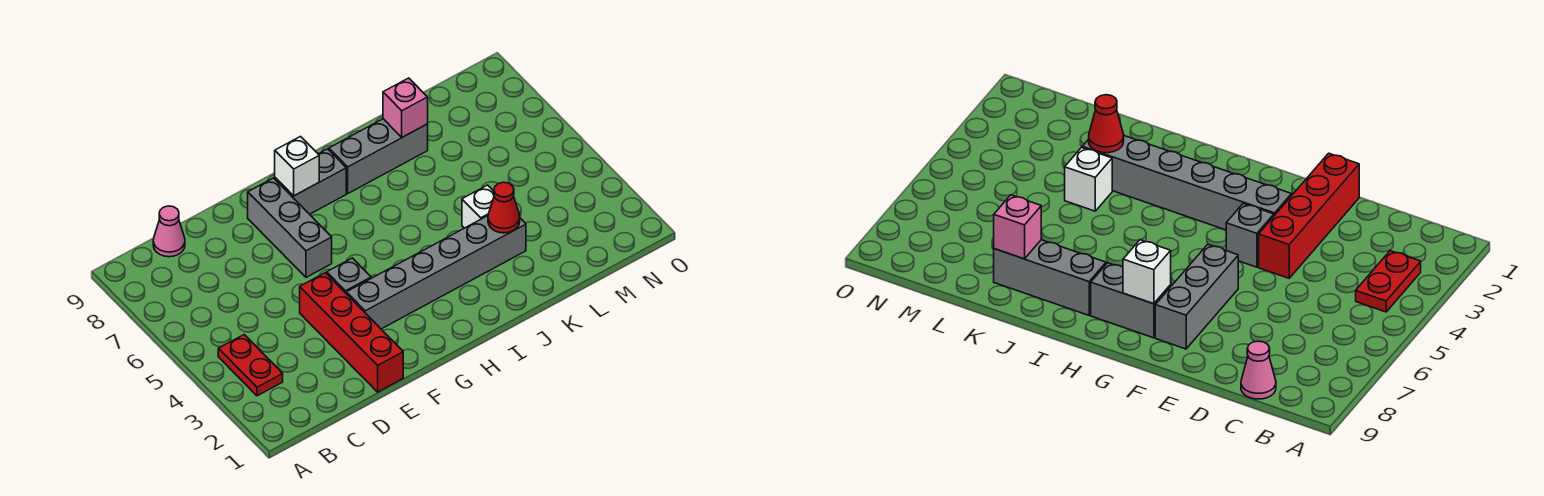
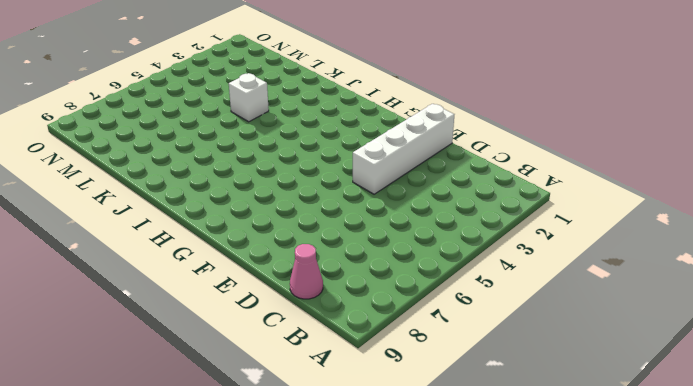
white brick E1:E4 level 1 -> red brick E1:E4 level 1
none -> red plate B3:B4 level 1
none -> grey brick F3:K3 level 1
none -> grey brick F4 level 1

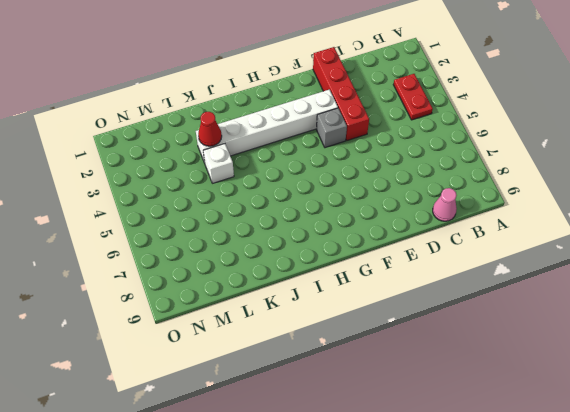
white brick F3:K3 level 1 -> grey brick F3:K3 level 1
none -> grey brick F6:F8 level 1
none -> grey brick G8:H8 level 1
none -> grey brick I8:K8 level 1

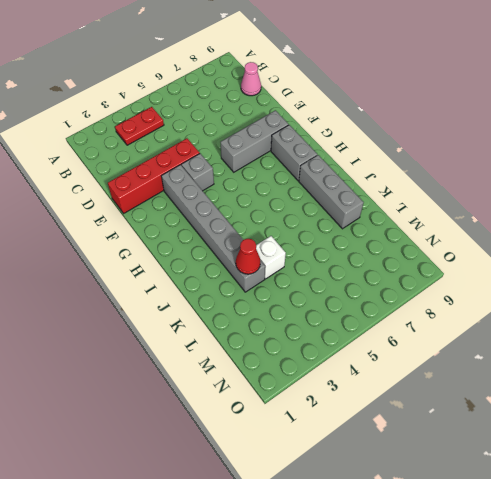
none -> white brick G8 level 2
none -> pink brick K8 level 2

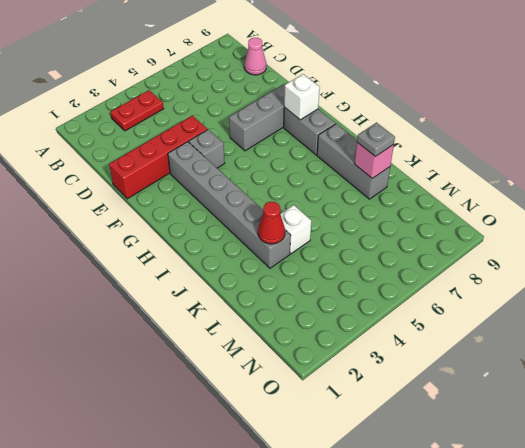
grey plate K8 level 3 -> none

